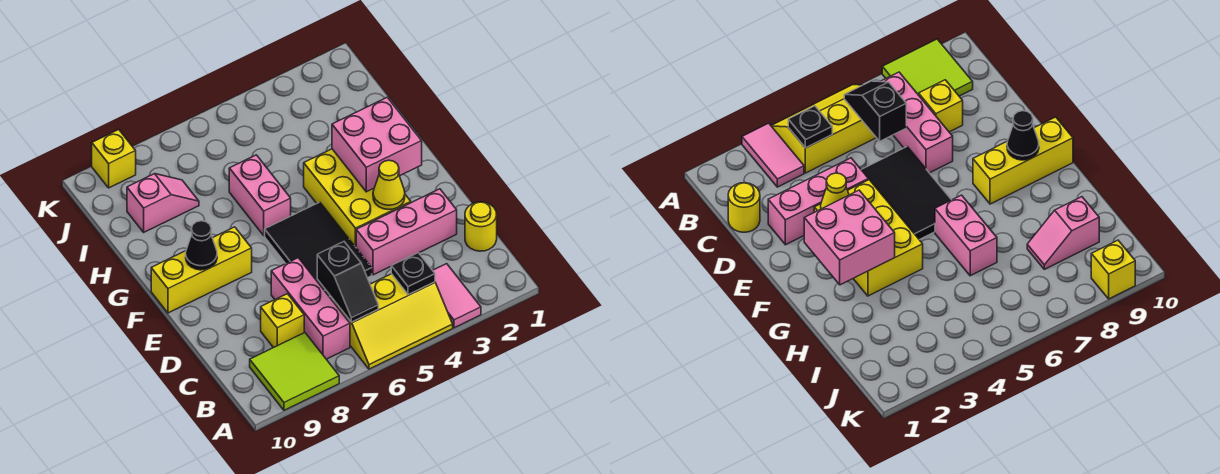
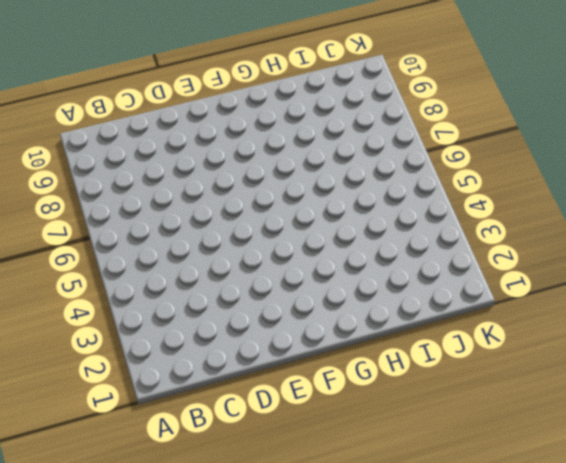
none -> pink tile A3:B3 level 1
none -> yellow slope A4:B6 level 1 top B
none -> lime tile A8:B9 level 1

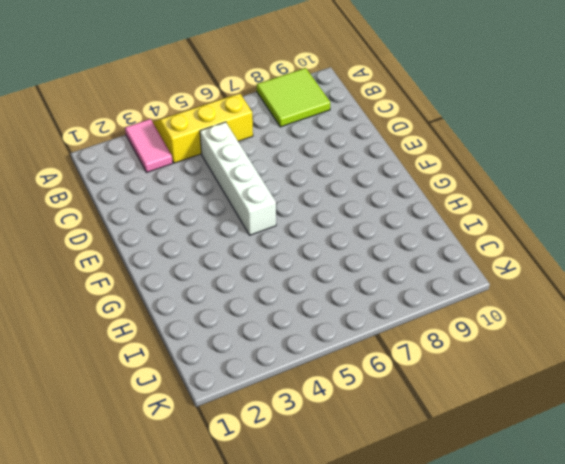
white brick C5:F5 level 1 -> black tile D5:F6 level 1
none -> pink brick B7:D7 level 1
none -> yellow round brick C1 level 1
none -> yellow brick C8 level 1

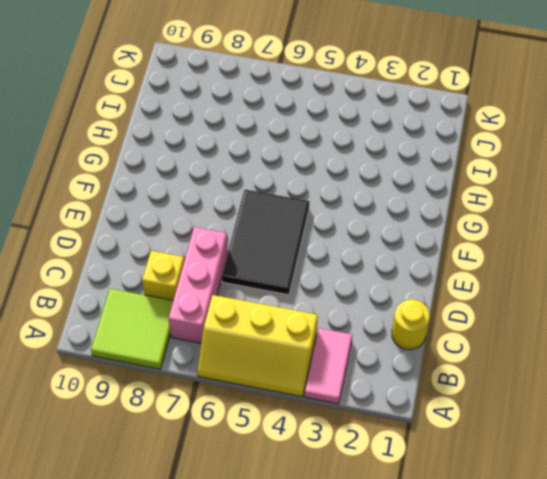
none -> pink brick D2:D4 level 1
none -> yellow brick E3:G4 level 1
none -> yellow brick F8:F10 level 1

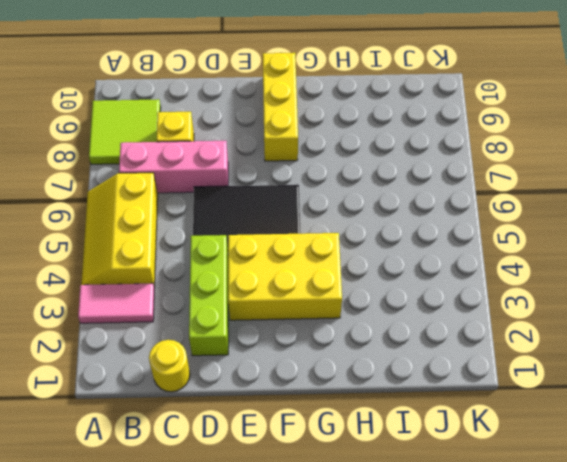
lime brick D2:D4 level 1 -> pink brick D2:D4 level 1
none -> pink brick G6:H6 level 1
none -> pink slope I8:I9 level 1 top 9
none -> yellow brick K9 level 1

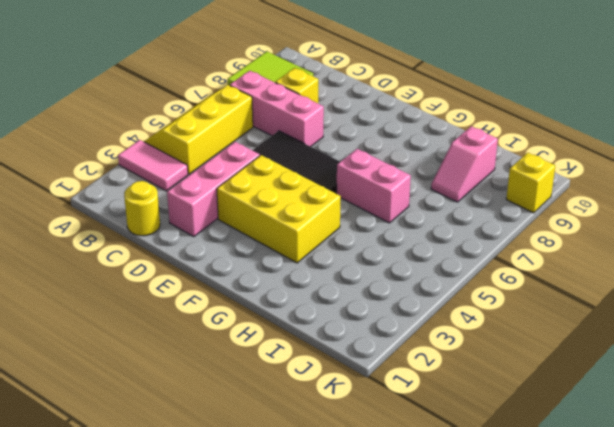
none -> yellow brick F8:F10 level 1
none -> black plate B4 level 2
none -> black slope B6:C6 level 2 top C

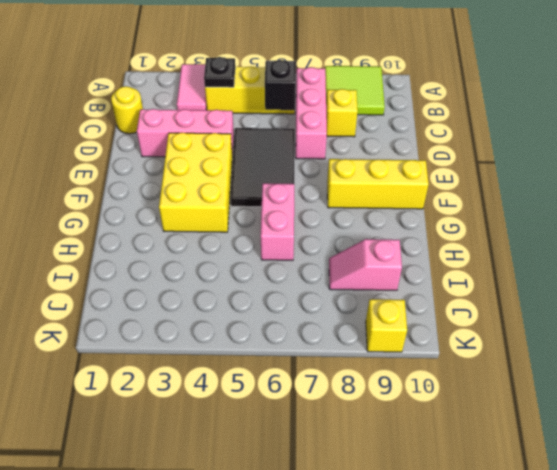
none -> yellow cone E3 level 2
none -> pink brick F2:G3 level 2
none -> black cone F9 level 2

